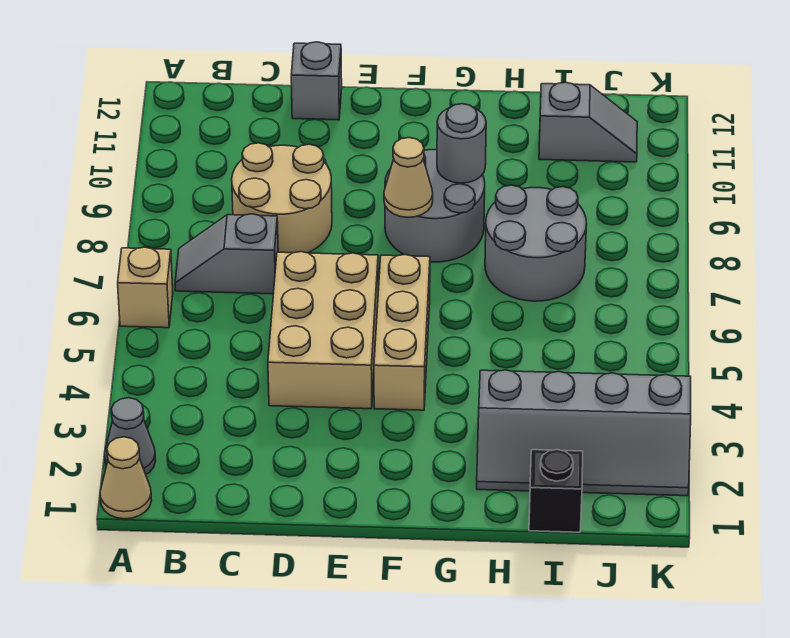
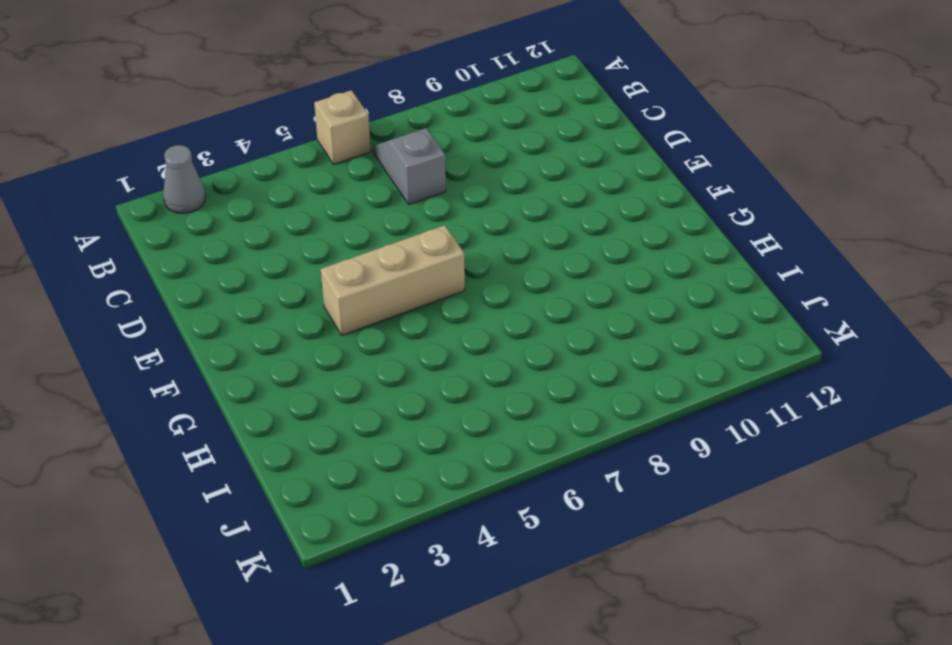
none -> tan cone A1 level 1
none -> tan round brick C8:D9 level 1
none -> tan brick D4:E6 level 1

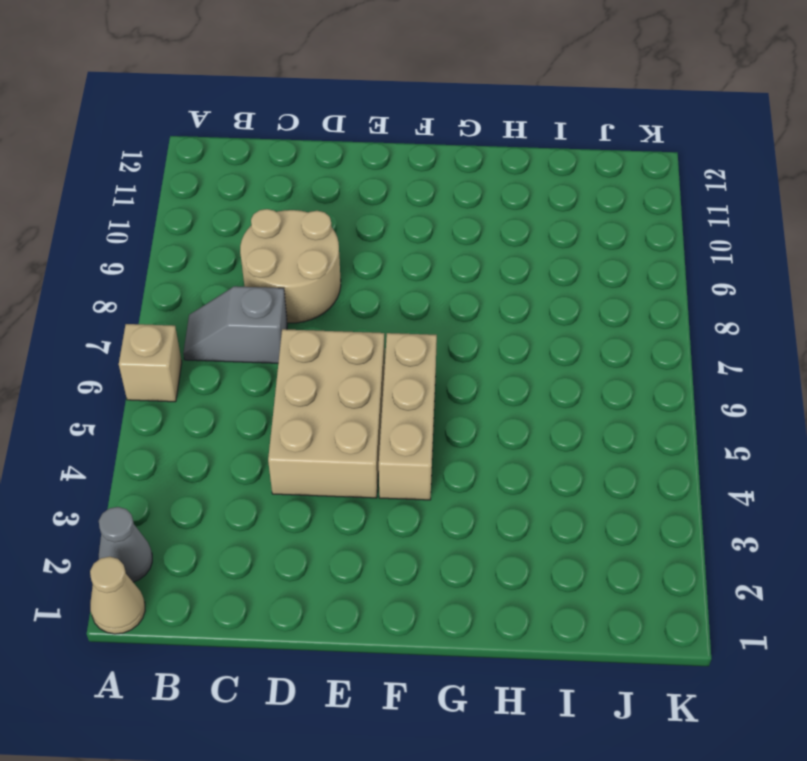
none -> grey brick D12 level 1
none -> grey round brick F8:G9 level 1
none -> grey slope H2:K3 level 1 top 3

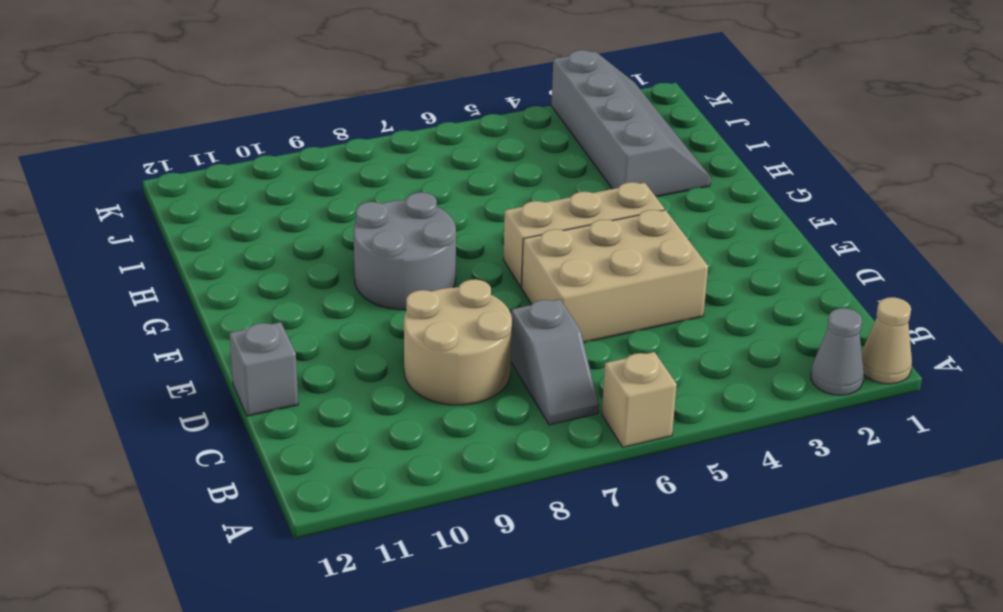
none -> grey round brick H7:I8 level 1
none -> black brick I1 level 1
none -> grey slope I11:J11 level 1 top I

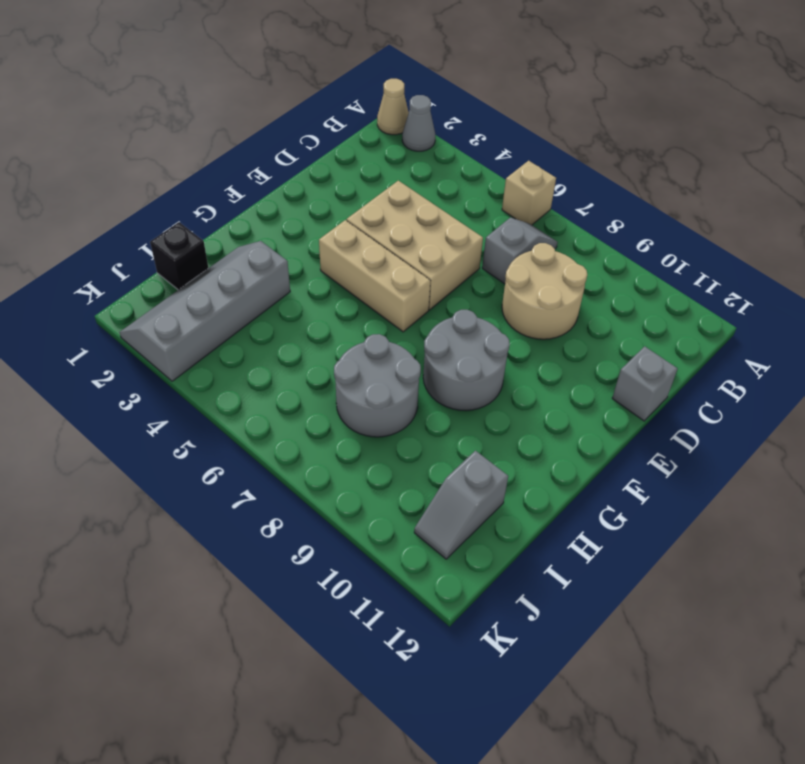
none -> tan cone F8 level 2
none -> grey round brick G9 level 2

